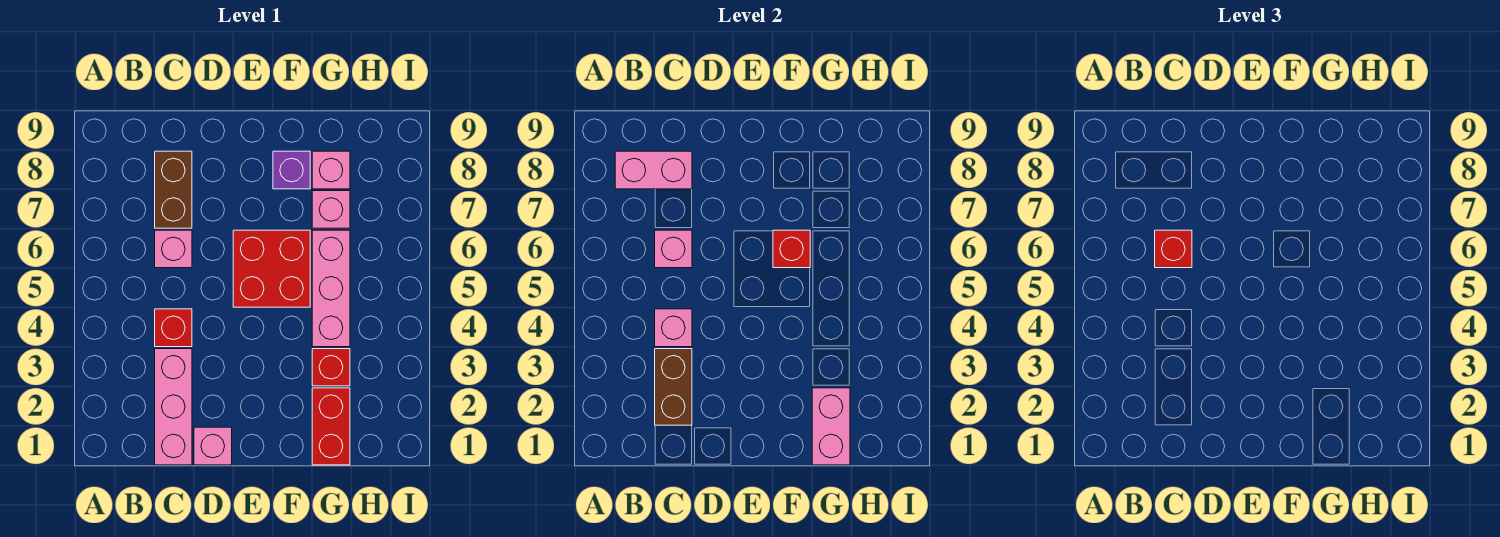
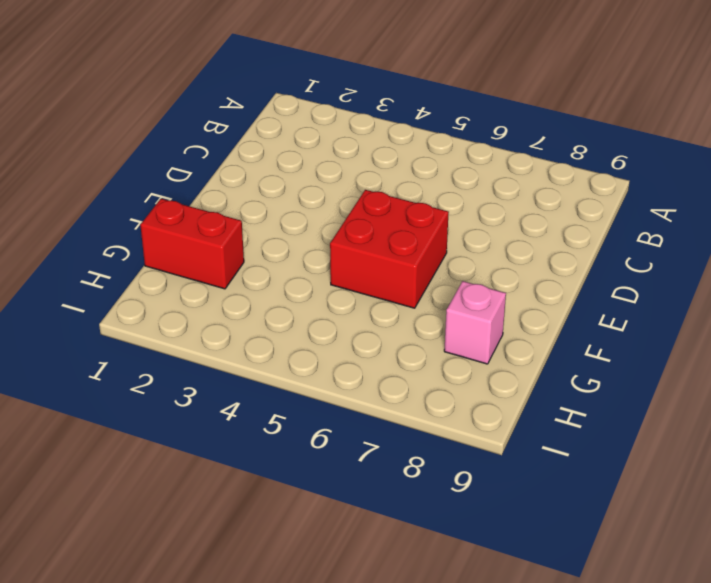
none -> pink brick C1:C3 level 1
none -> red brick C4 level 1
none -> pink brick C6 level 1

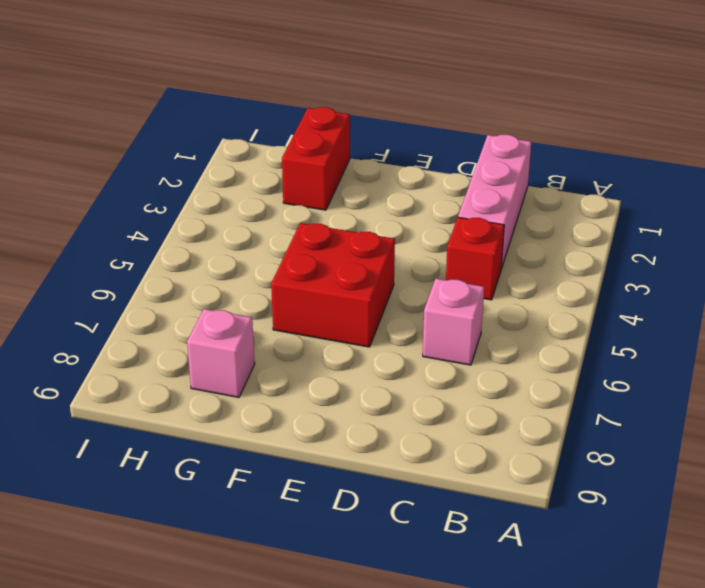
none -> brown brick C7:C8 level 1
none -> pink brick D1 level 1
none -> purple brick F8 level 1

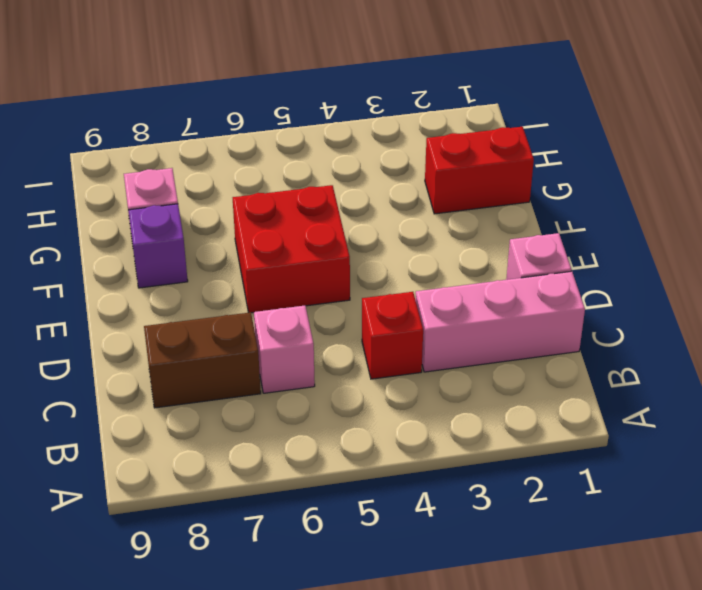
none -> red brick G3 level 1
none -> pink brick G4:G6 level 1
none -> pink brick G7 level 1

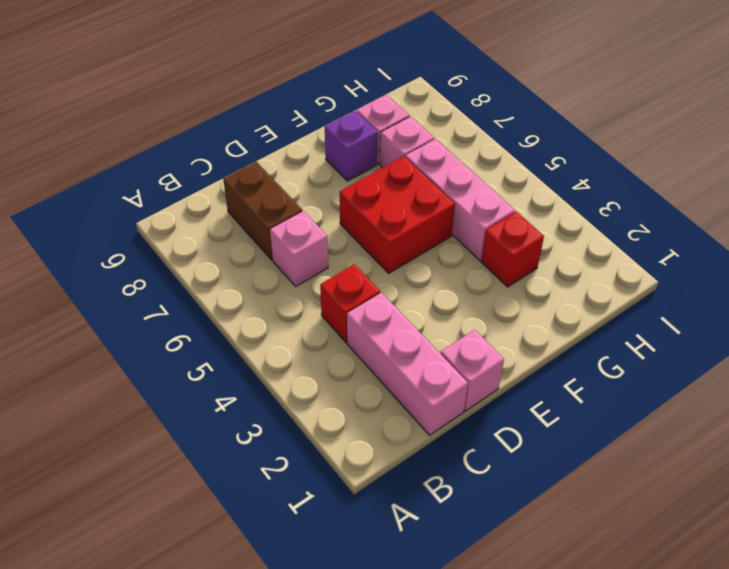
none -> red brick G1:G2 level 1
none -> pink brick B8:C8 level 2
none -> brown brick C2:C3 level 2

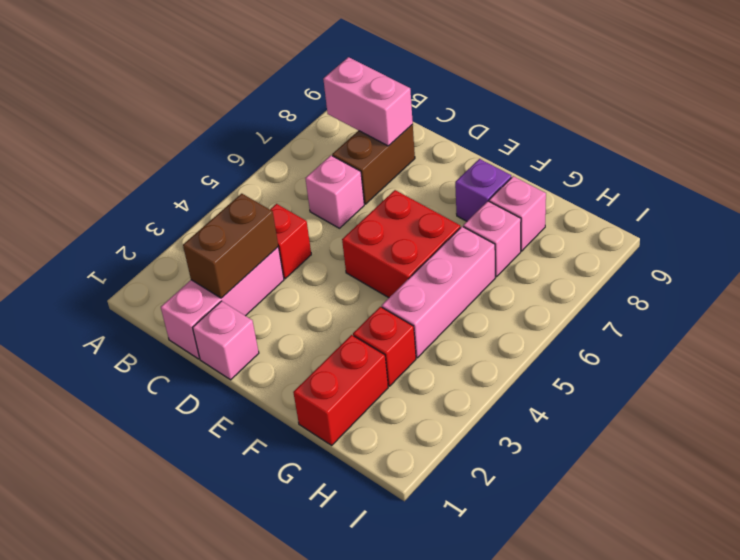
none -> pink brick C4 level 2
none -> pink brick C6 level 2
none -> red brick F6 level 2

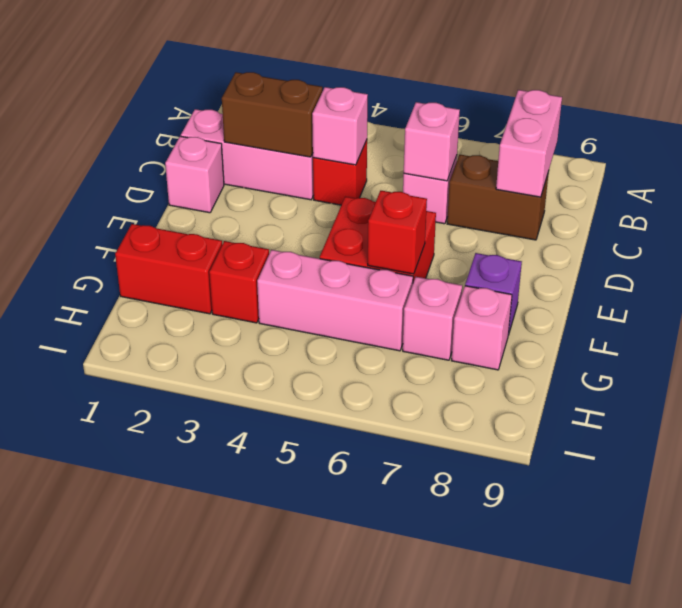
none -> pink brick G1:G2 level 2
none -> red brick C6 level 3

